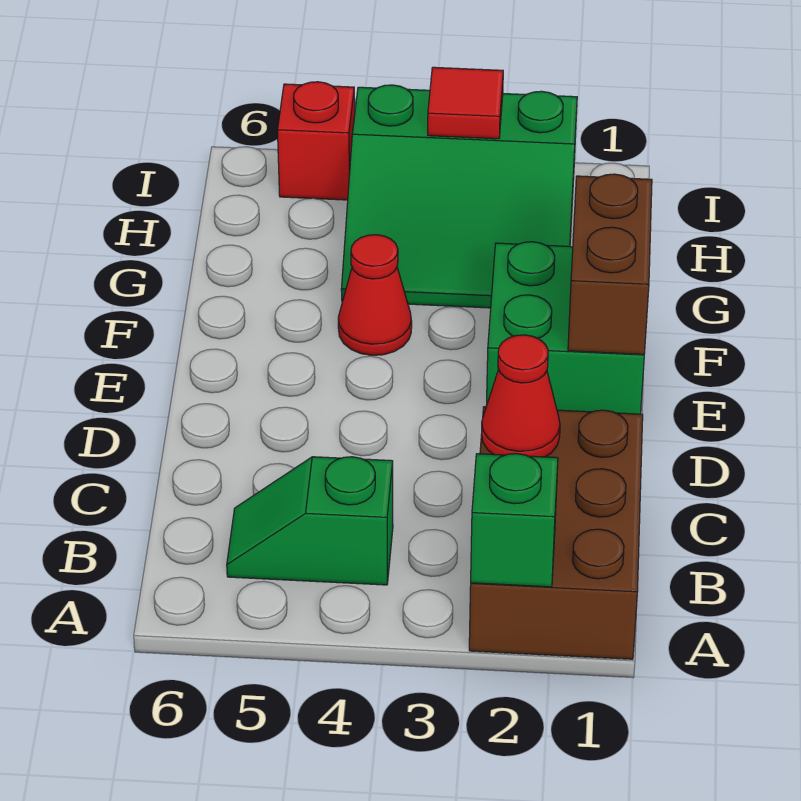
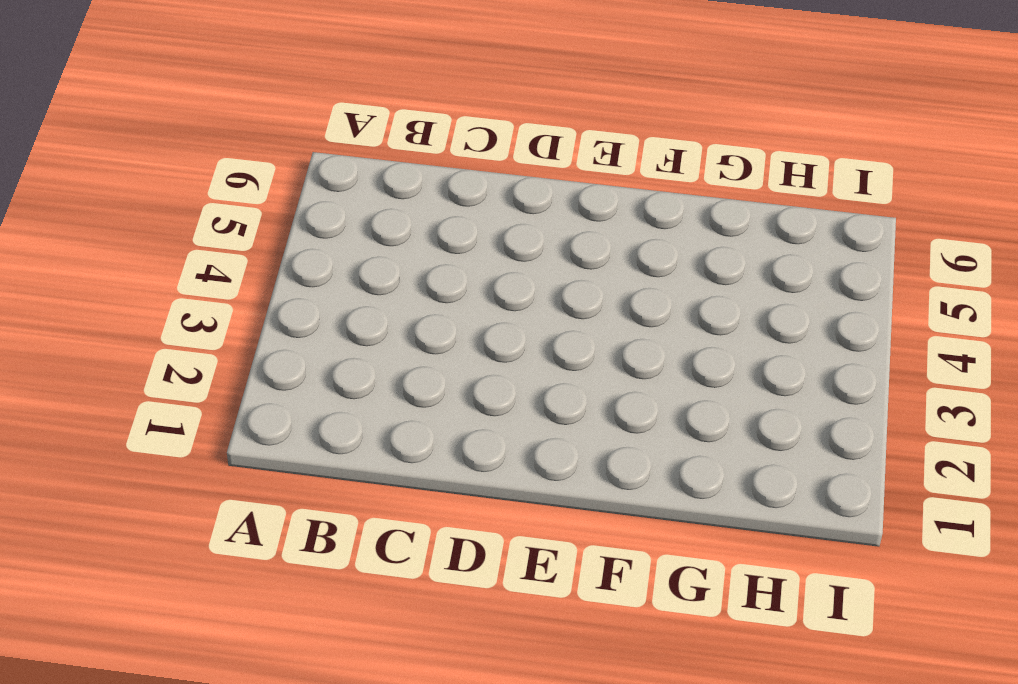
none -> brown brick A1:C2 level 1
none -> green slope B4:B5 level 1 top 4

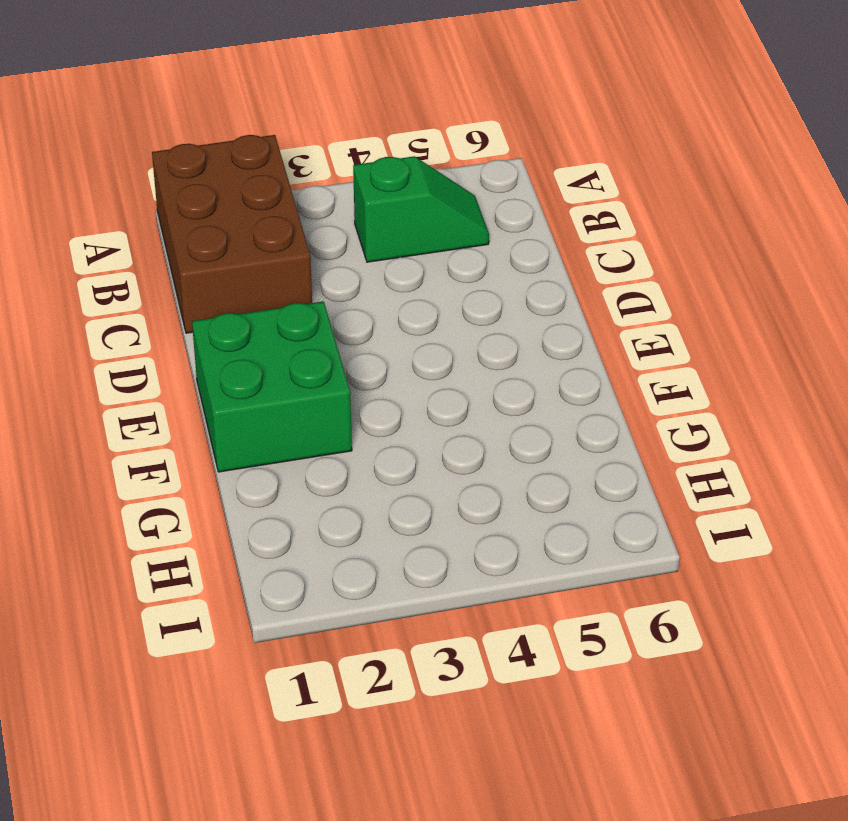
none -> red cone F4 level 1
none -> green slope G2:I4 level 1 top I

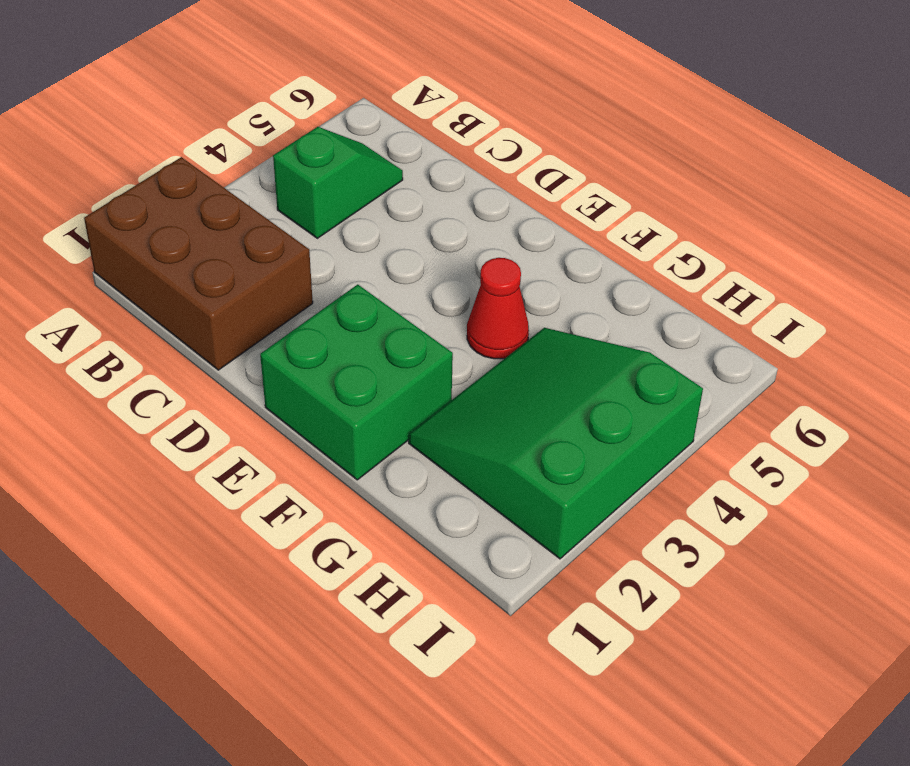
none -> red brick I5 level 1
none -> green brick A2 level 2

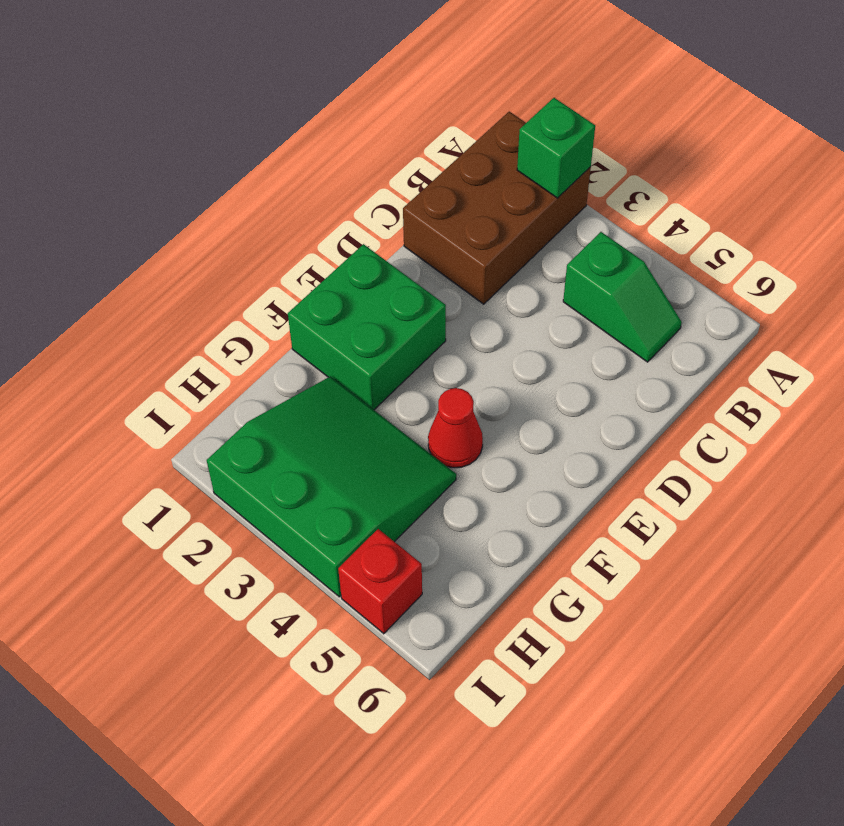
none -> red cone C2 level 2
none -> brown brick E1:F1 level 2

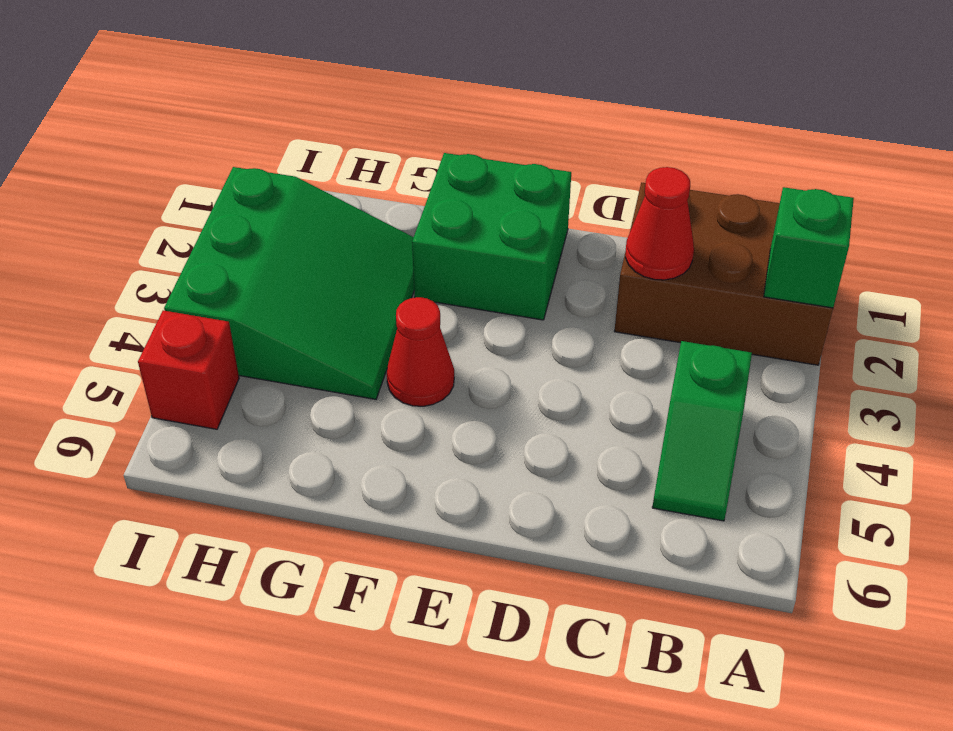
none -> brown brick E1:F1 level 2
none -> red tile I3 level 2

